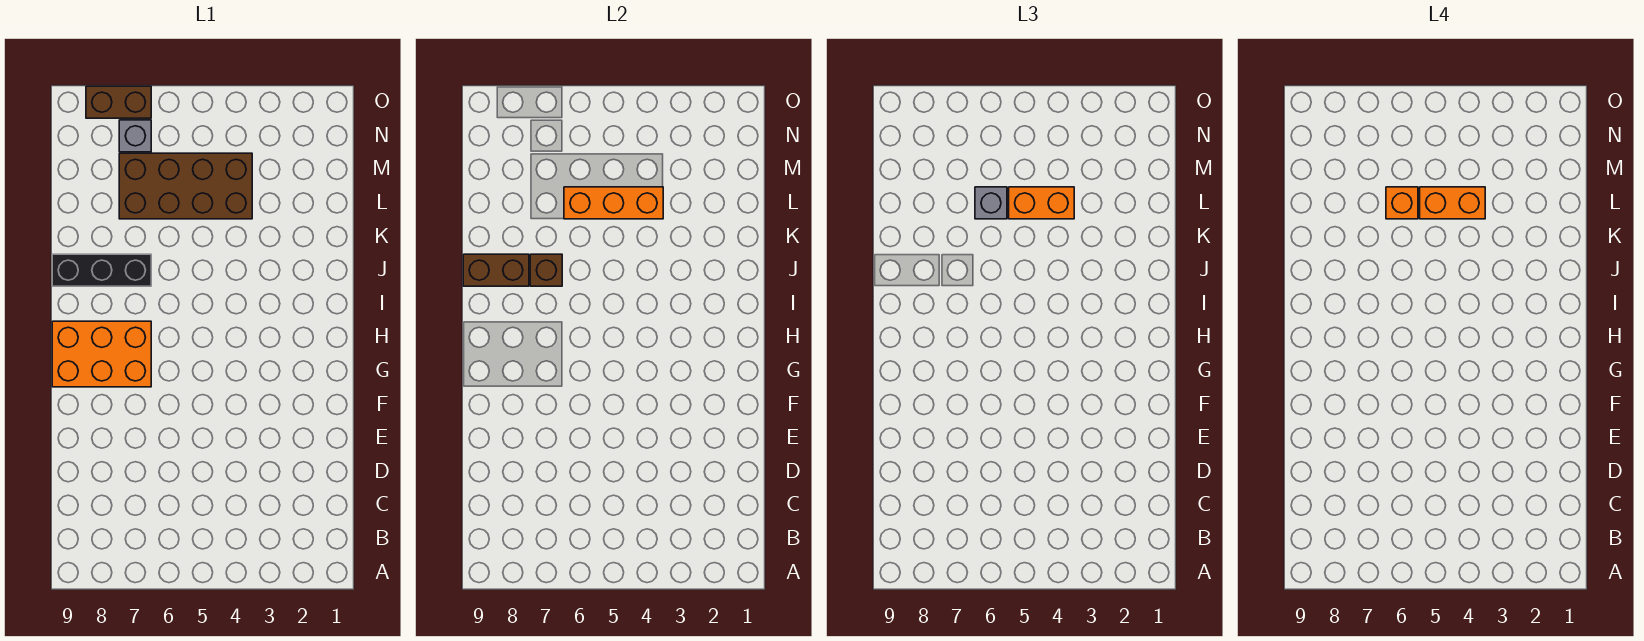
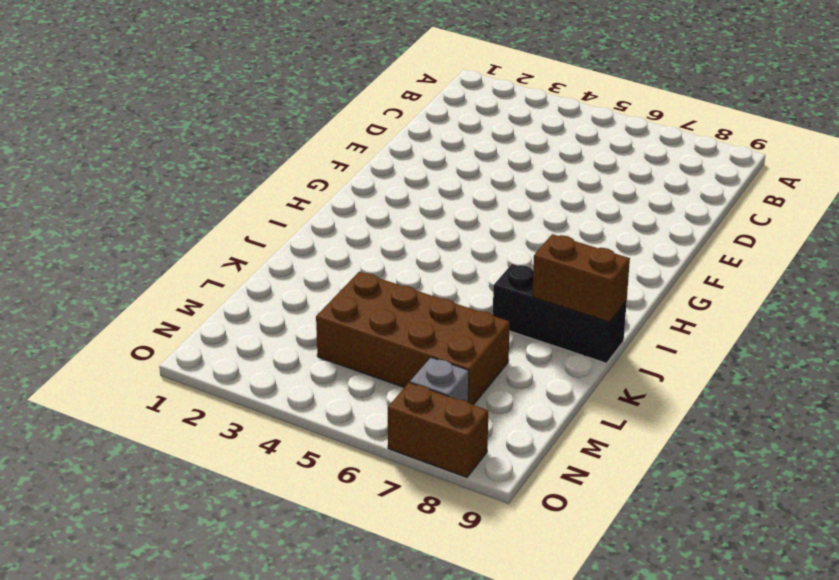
none -> orange brick G7:H9 level 1
none -> brown brick J7 level 2
none -> orange brick L4:L6 level 2

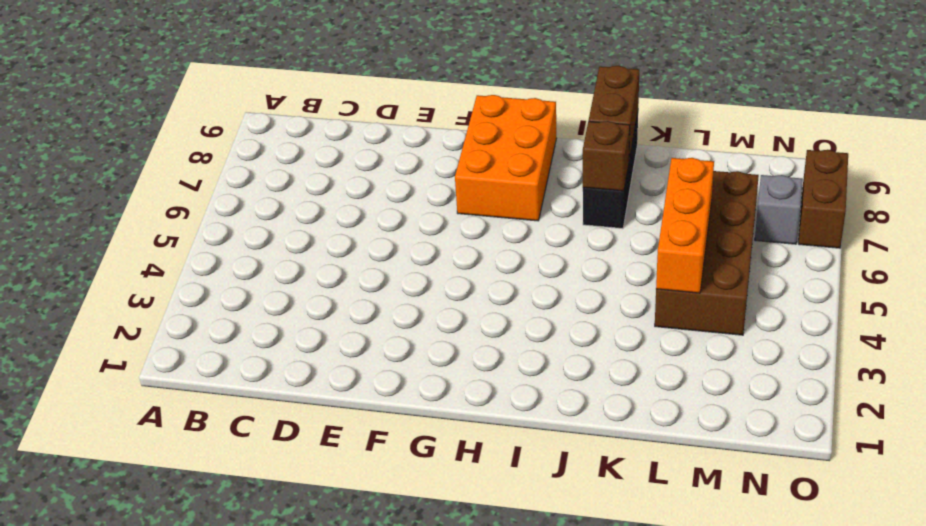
none -> orange brick L4:L5 level 3
none -> grey brick L6 level 3
none -> orange brick L4:L5 level 4

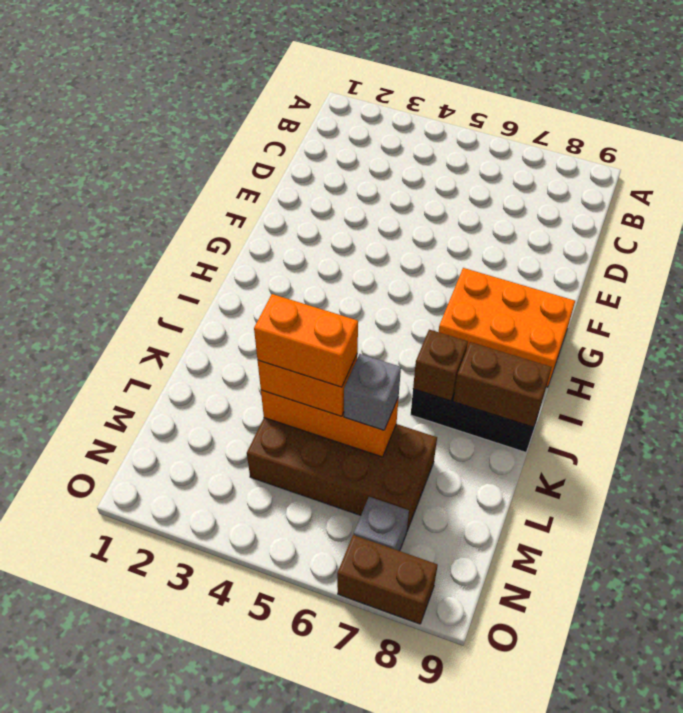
none -> orange brick L6 level 4

